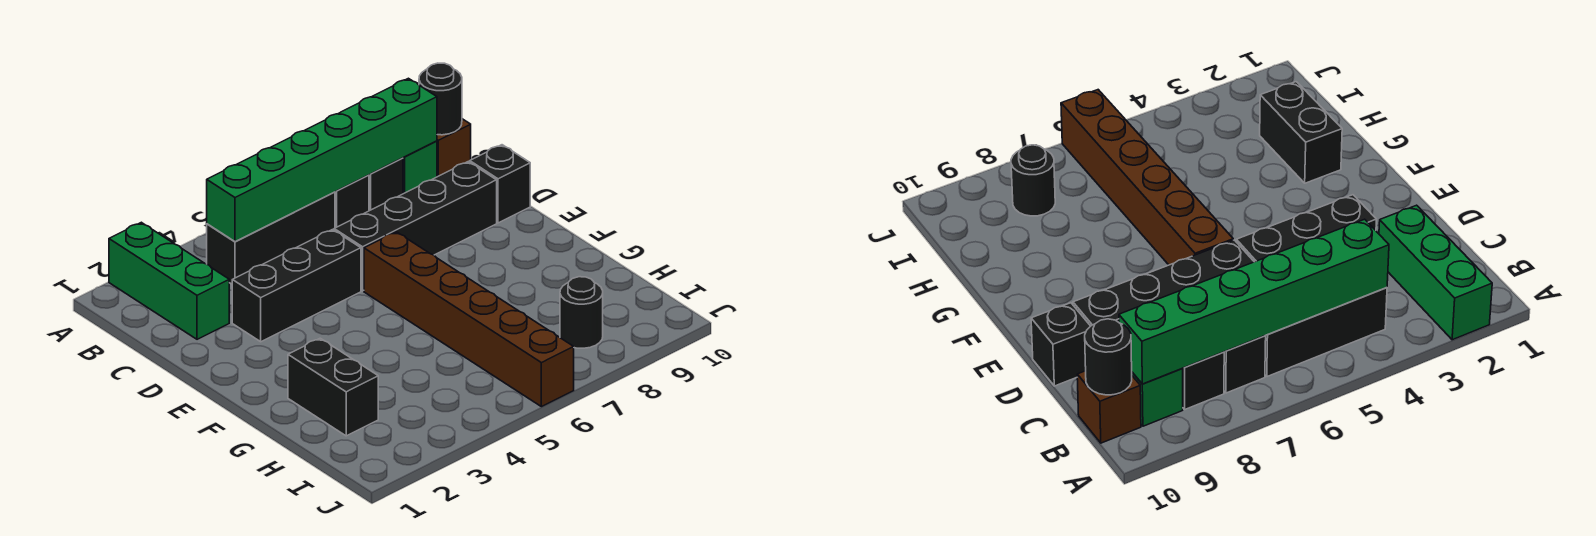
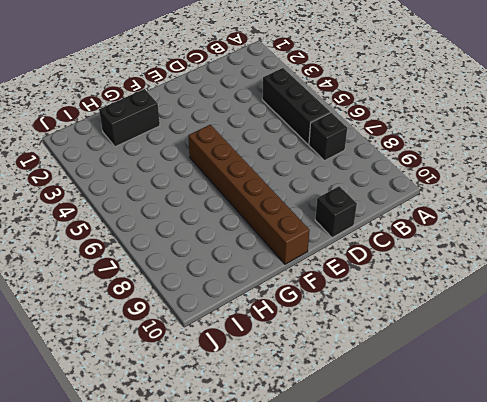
brown brick F5:F10 level 1 -> brown brick E6:J6 level 1
none -> green brick A2:C2 level 1
none -> black brick B8 level 1
none -> green brick B9 level 1

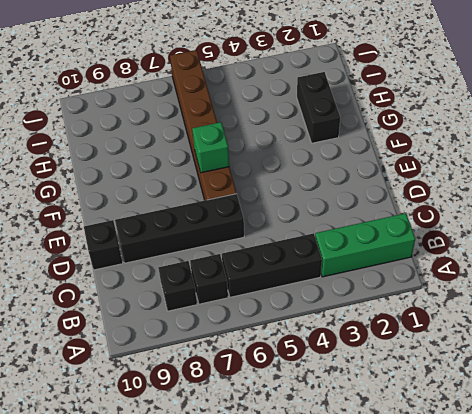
green brick B1:B3 level 1 -> green brick A2:C2 level 1
green brick F6 level 2 -> green brick B9 level 1
none -> brown brick B10 level 1
none -> black brick D3:D5 level 1
none -> black round brick I8 level 1

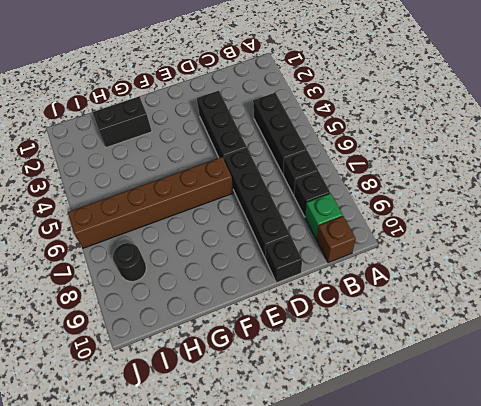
none -> green brick A2:C2 level 1
none -> green brick B4:B9 level 2
none -> black round brick B10 level 2

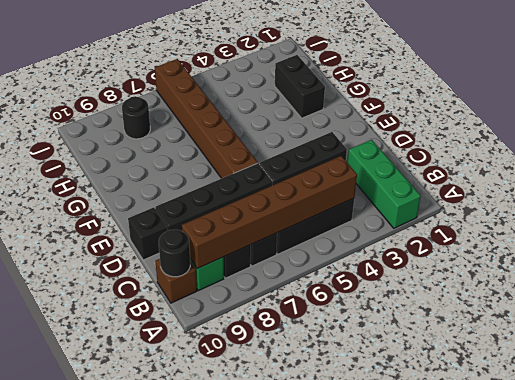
brown brick B4:B9 level 2 -> green brick B4:B9 level 2

